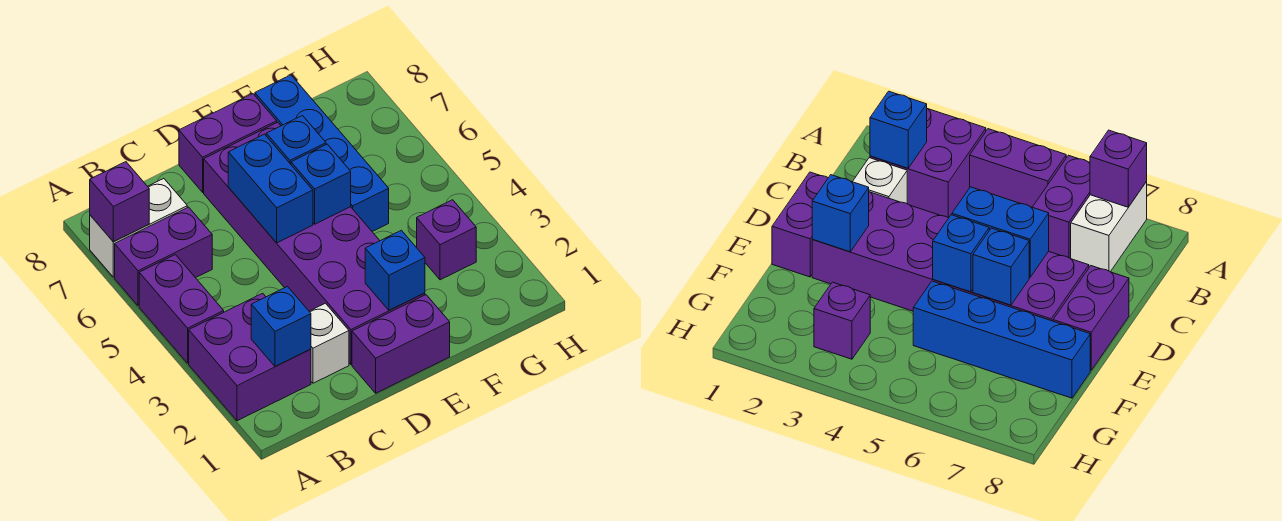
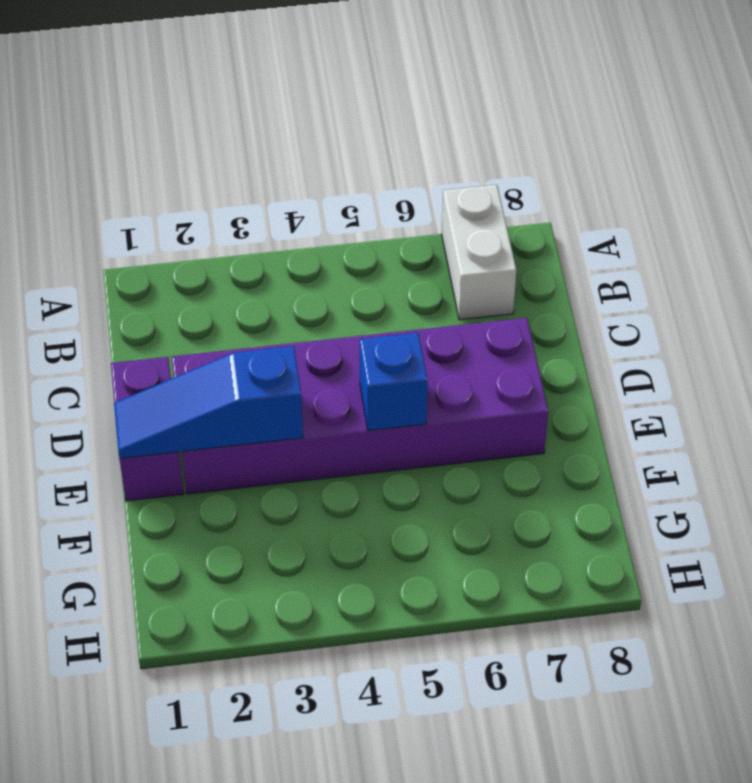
blue slope E1:E3 level 2 top 3 -> blue brick E2 level 2
none -> purple brick A2:B3 level 1
none -> purple brick A4:A5 level 1
none -> purple brick A6:B6 level 1

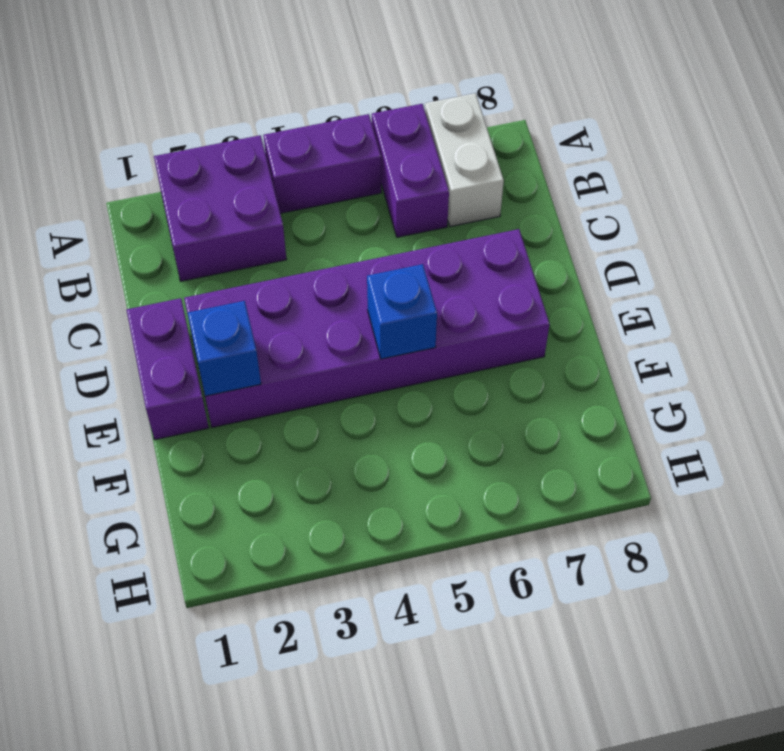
none -> white brick C2 level 1
none -> purple brick D8:E8 level 1
none -> blue brick F5:F8 level 1

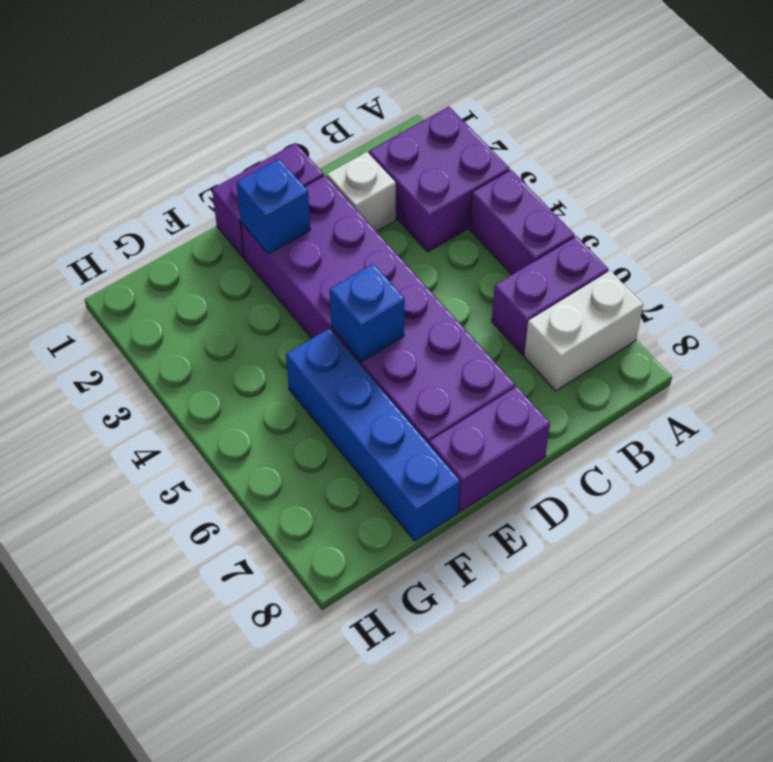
none -> purple brick G3 level 1
none -> purple brick A7 level 2
none -> blue brick B2 level 2

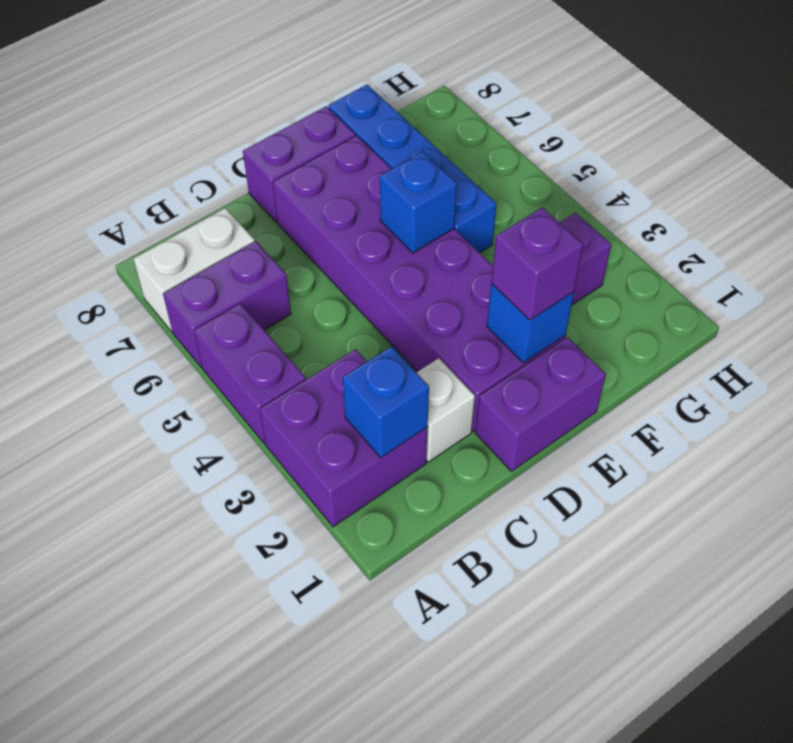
purple brick E2 level 3 -> purple brick A7 level 2
none -> blue brick D5:D6 level 2
none -> blue brick E6 level 2

